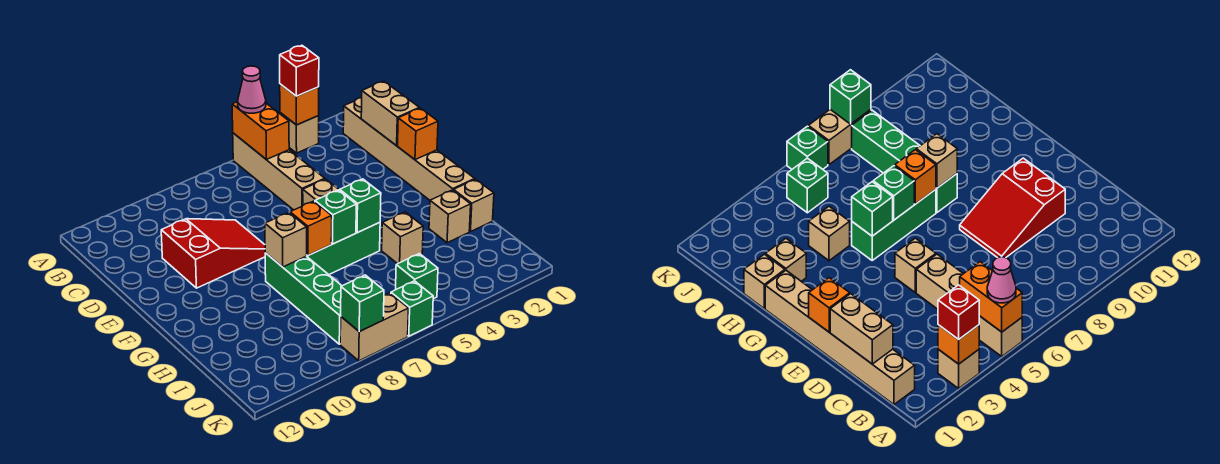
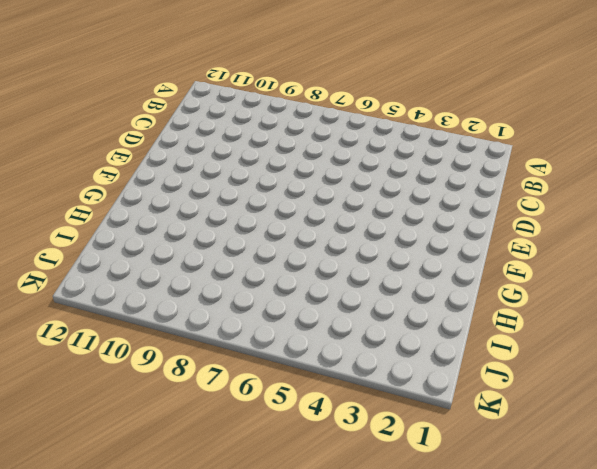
none -> tan brick A3 level 1
none -> tan brick A5:D5 level 1
none -> tan brick B1:G1 level 1

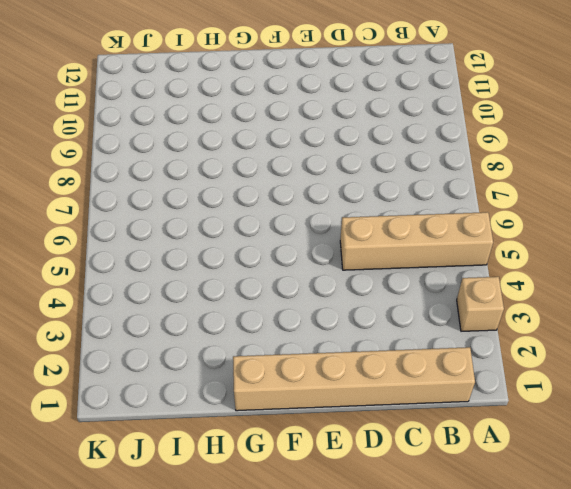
none -> red slope D8:E10 level 1 top 10
none -> tan brick E5 level 1
none -> green brick G5:G7 level 1

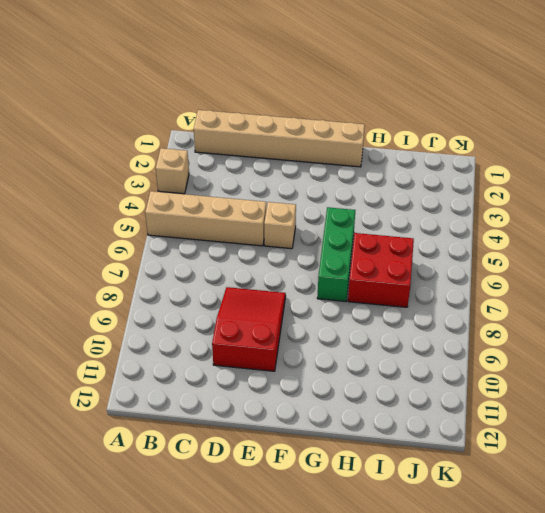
red brick H6:I7 level 1 -> none
none -> green brick G8:J8 level 1
none -> tan brick H1 level 1
none -> tan brick H2 level 1

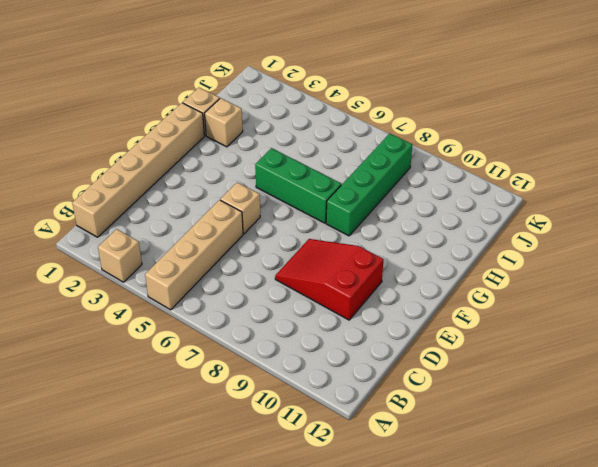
none -> tan brick H4 level 1
none -> green brick J5 level 1
none -> green brick K6 level 1

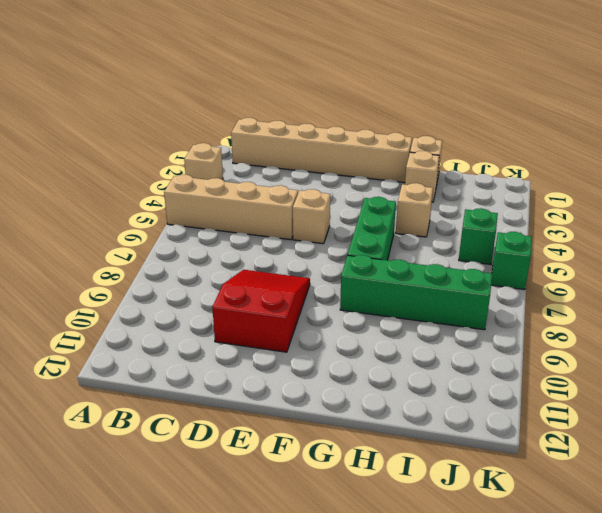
none -> tan brick K7:K8 level 1
none -> orange brick A3 level 2
none -> orange brick A5:B5 level 2

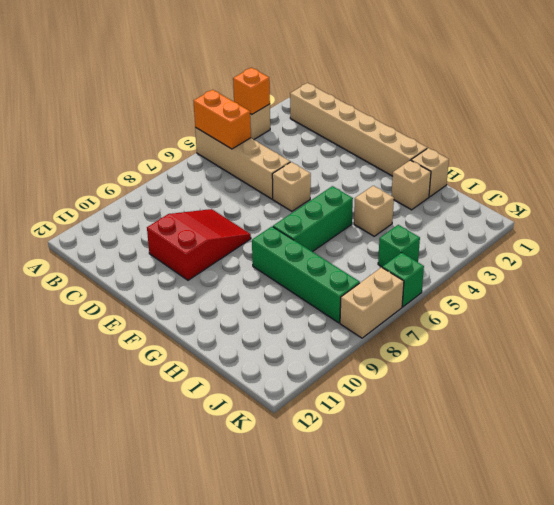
none -> tan brick C1:D1 level 2
none -> orange brick E1 level 2
none -> green brick G5 level 2

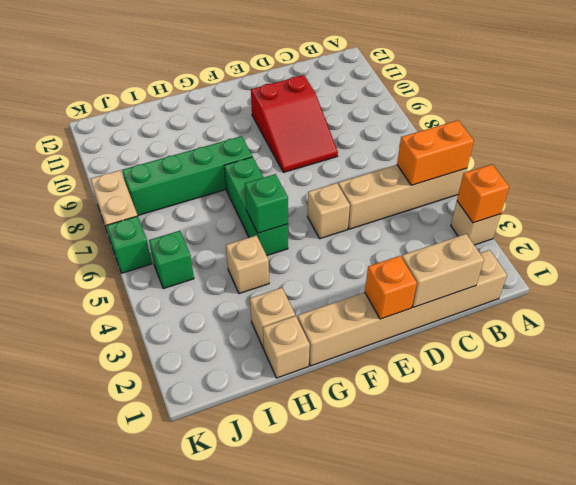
none -> green brick G6 level 2
none -> orange brick G7 level 2
none -> tan brick G8 level 2

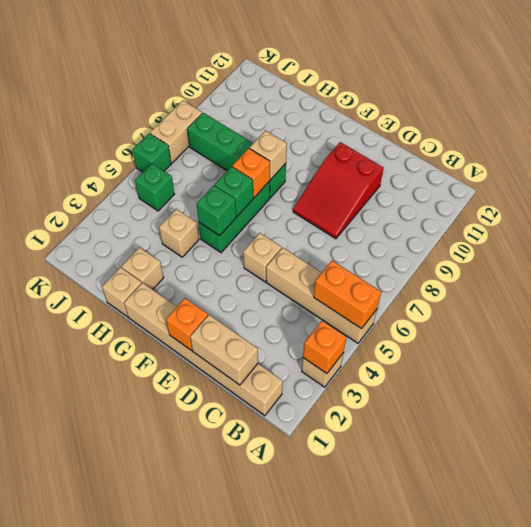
none -> green brick K8 level 2
none -> red brick A3 level 3
none -> pink cone A5 level 3

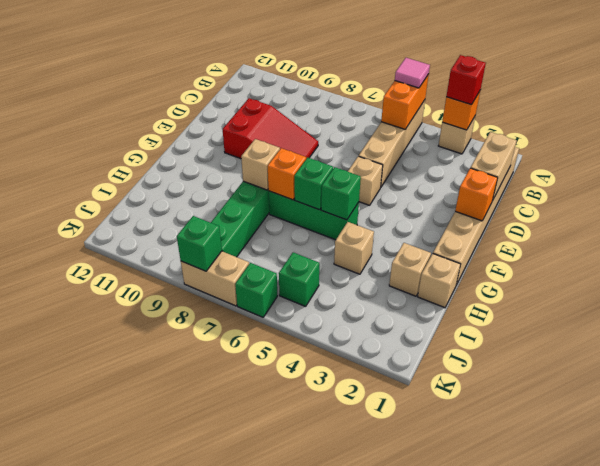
pink tile A5 level 3 -> pink cone A5 level 3

